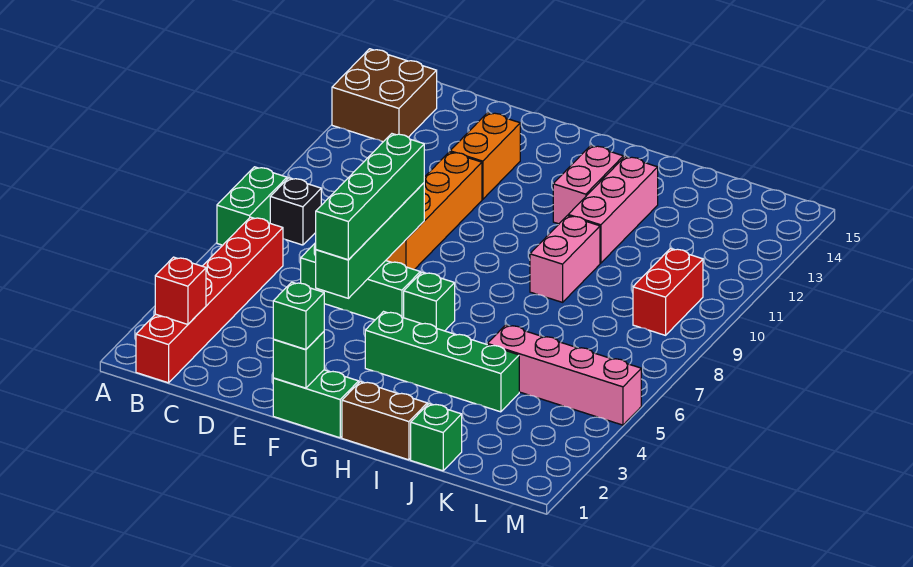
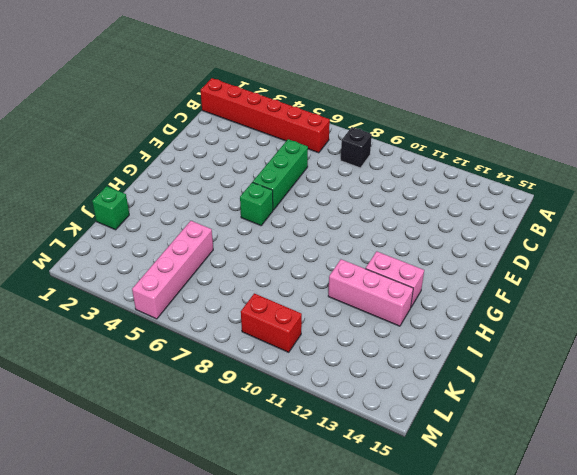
none -> green brick A7:A8 level 1
none -> brown brick A13:B14 level 1
none -> orange brick E8:E11 level 1

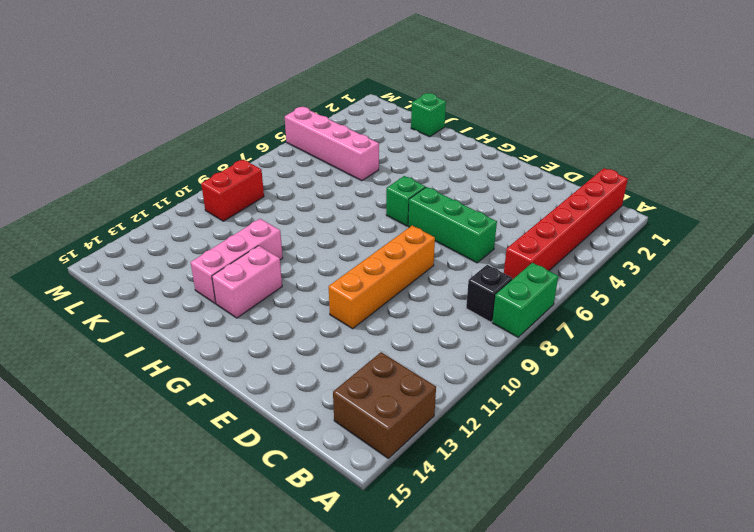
none -> orange brick E12:E13 level 1
none -> green brick F1:G1 level 1
none -> green brick G4:J4 level 1

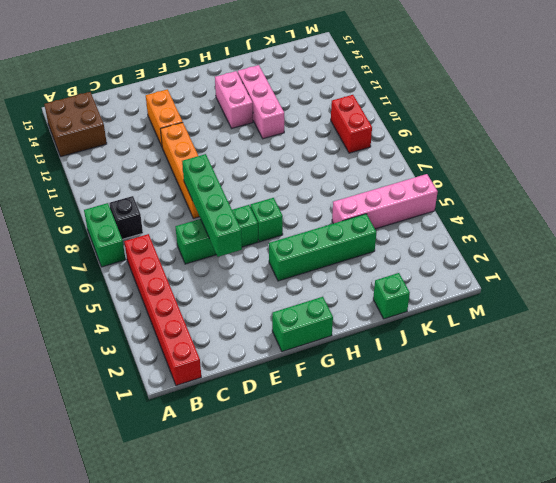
none -> brown brick H1:I1 level 1
none -> pink brick I9:I10 level 1
none -> red brick B2 level 2

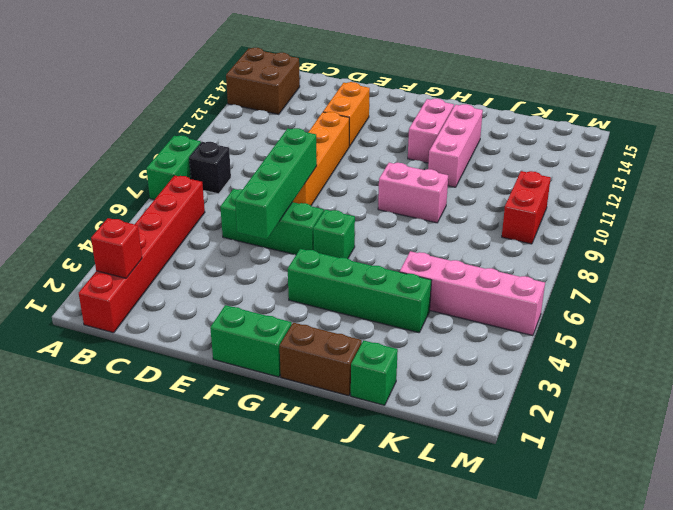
pink brick H9:I9 level 1 -> pink brick I9:I10 level 1
none -> green brick F1 level 2
none -> green brick E5:E8 level 3
none -> green brick F1 level 3

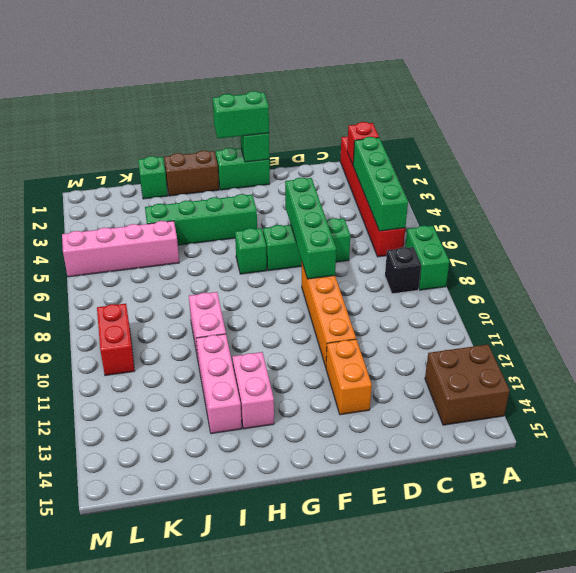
green brick B3:B6 level 2 -> green brick E5:E8 level 3
green brick F1:G1 level 3 -> green brick F1 level 3

